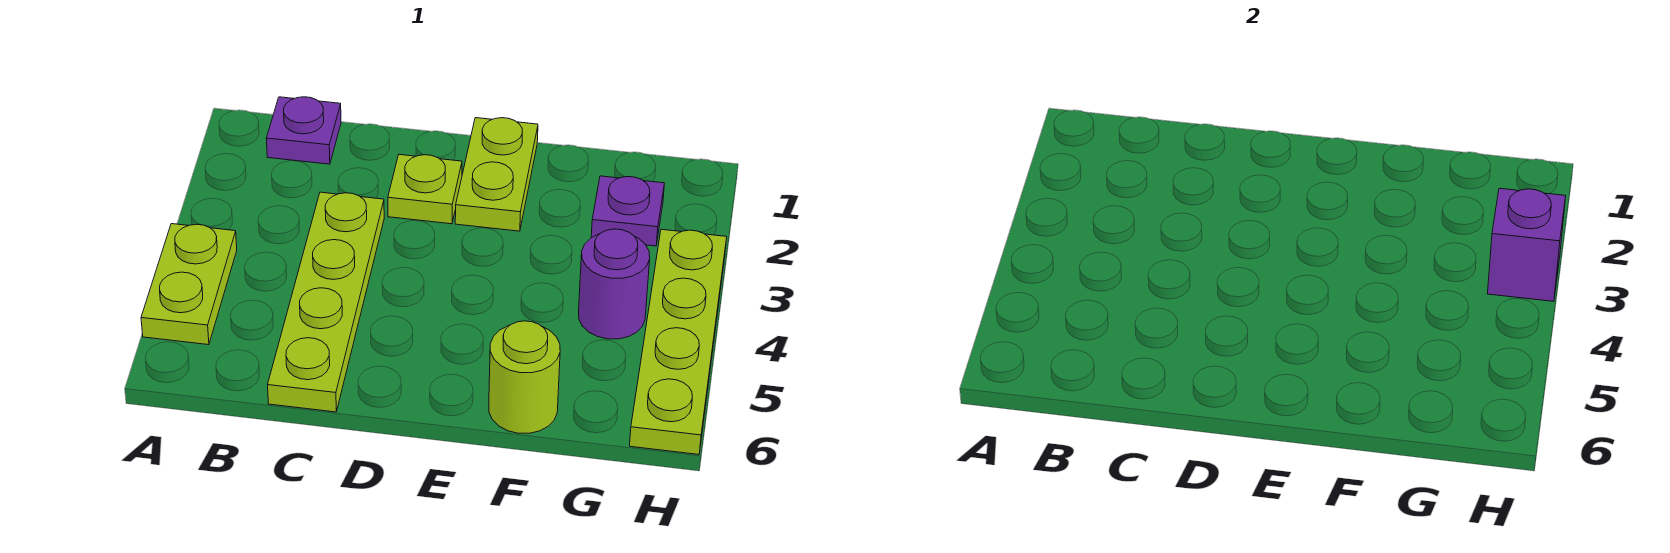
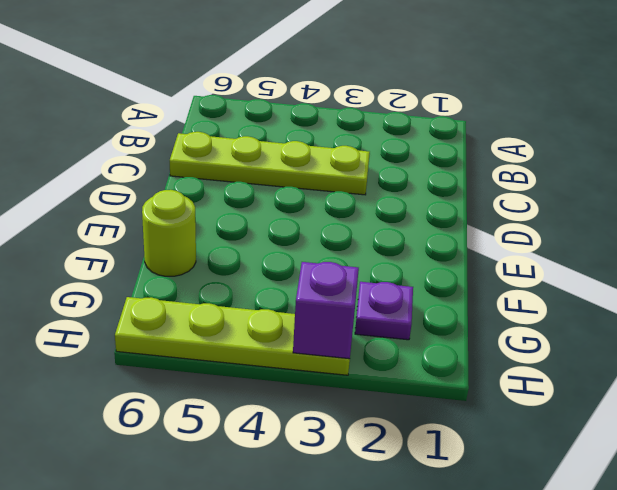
none -> lime plate A4:A5 level 1
none -> purple plate B1 level 1

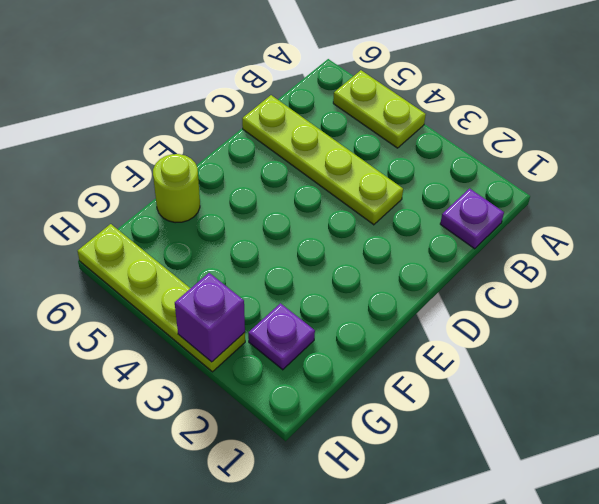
none -> lime plate D2 level 1
none -> lime plate E1:E2 level 1

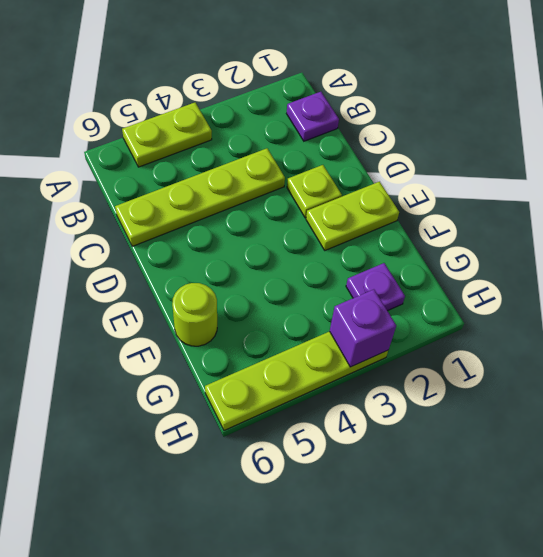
none -> purple round brick G4 level 1

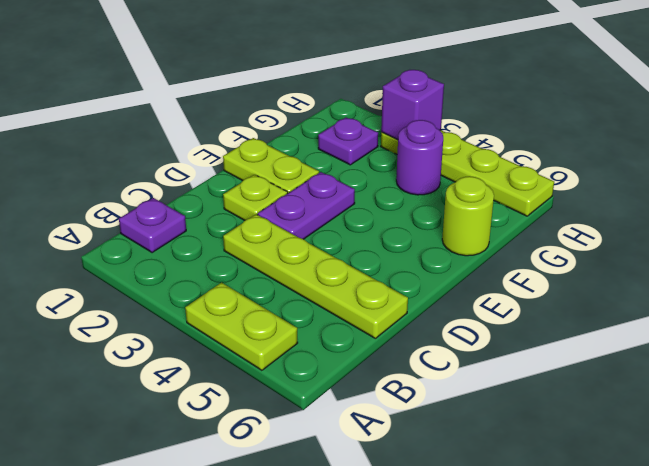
purple plate D3:E3 level 1 -> none

